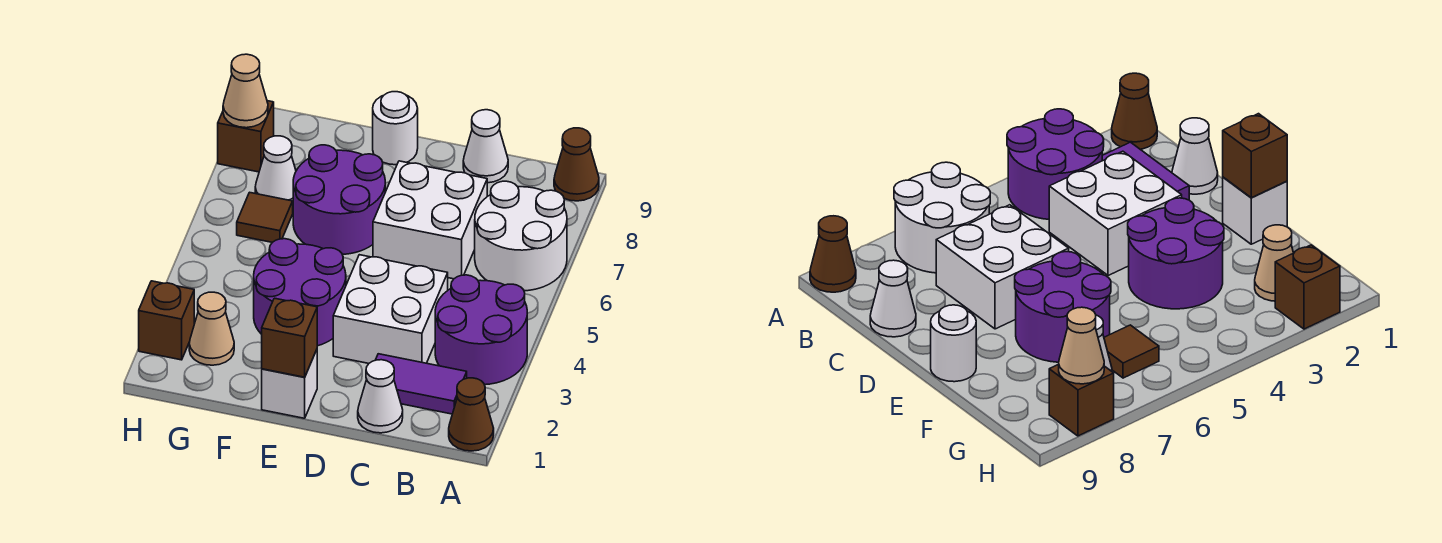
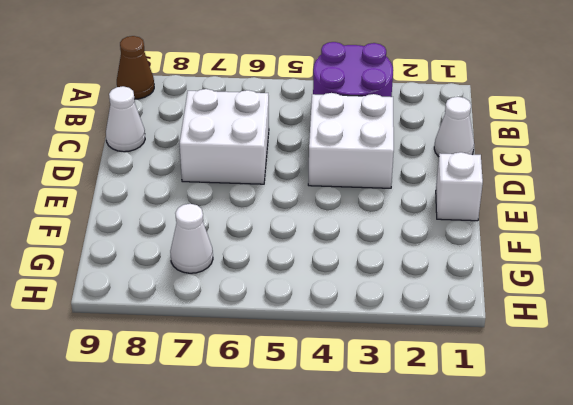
none -> brown cone A1 level 1
none -> white round brick A6:B7 level 1
none -> purple tile B2:C2 level 1

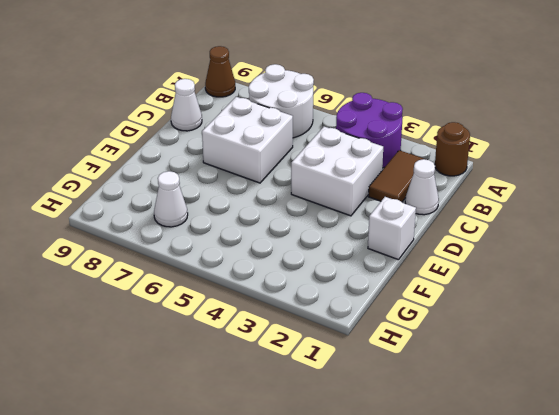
brown round brick A1 level 1 -> brown cone A1 level 1
brown tile B2:C2 level 1 -> purple tile B2:C2 level 1
none -> purple round brick E3:F4 level 1
none -> purple round brick E6:F7 level 1
none -> white round brick E9 level 1

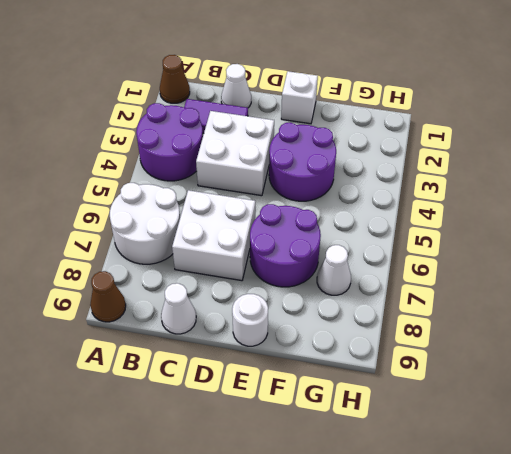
none -> tan cone G2 level 1
none -> brown tile G6 level 1
none -> brown brick H2 level 1

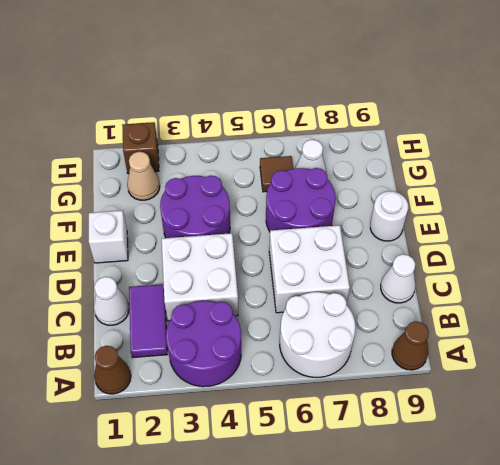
none -> brown brick H8 level 1
none -> brown brick E1 level 2
none -> tan cone H8 level 2

